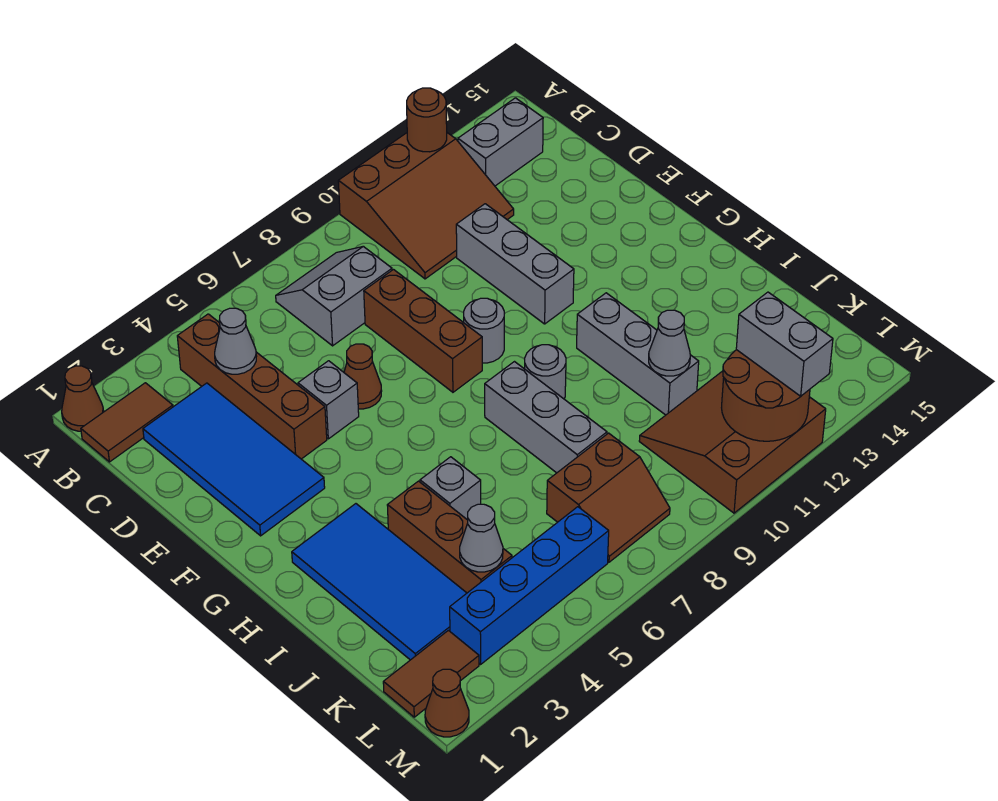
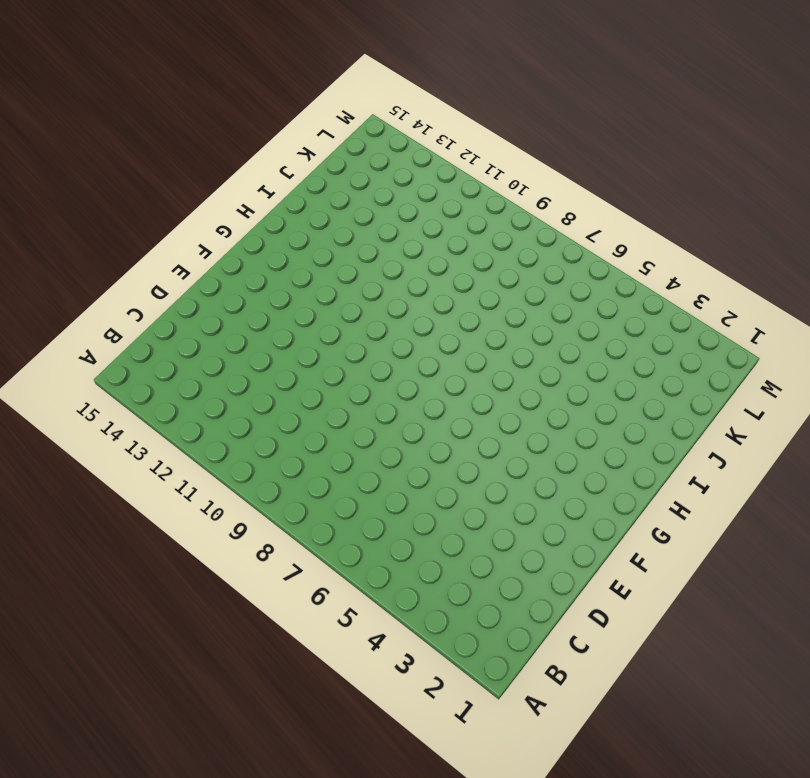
none -> brown cone A1 level 1
none -> brown slope A10:C12 level 1 top A
none -> brown tile B1:B2 level 1

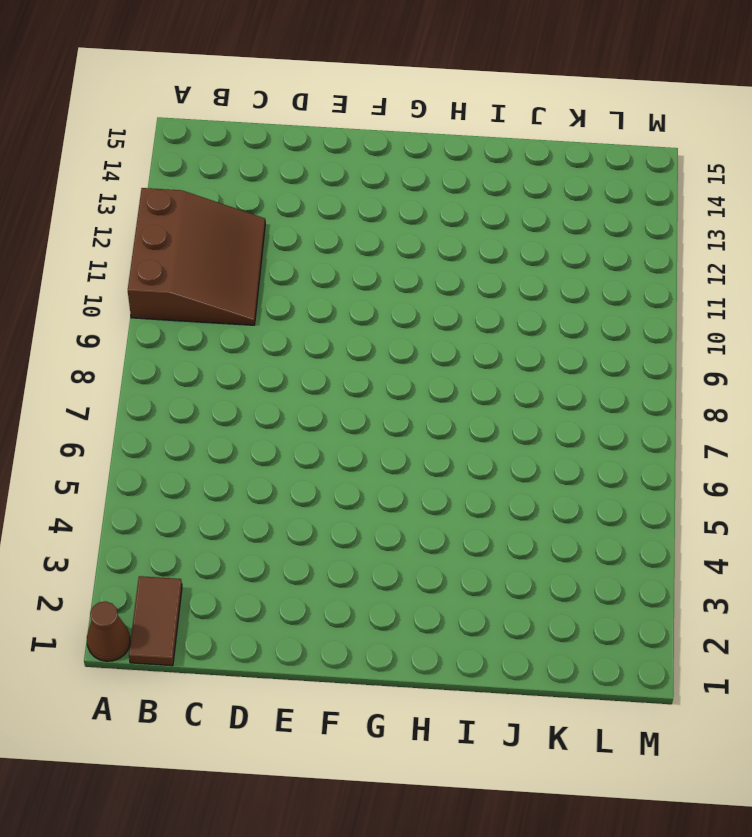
none -> brown brick B4:E4 level 1
none -> grey slope B7:C8 level 1 top C
none -> grey brick B13:B14 level 1

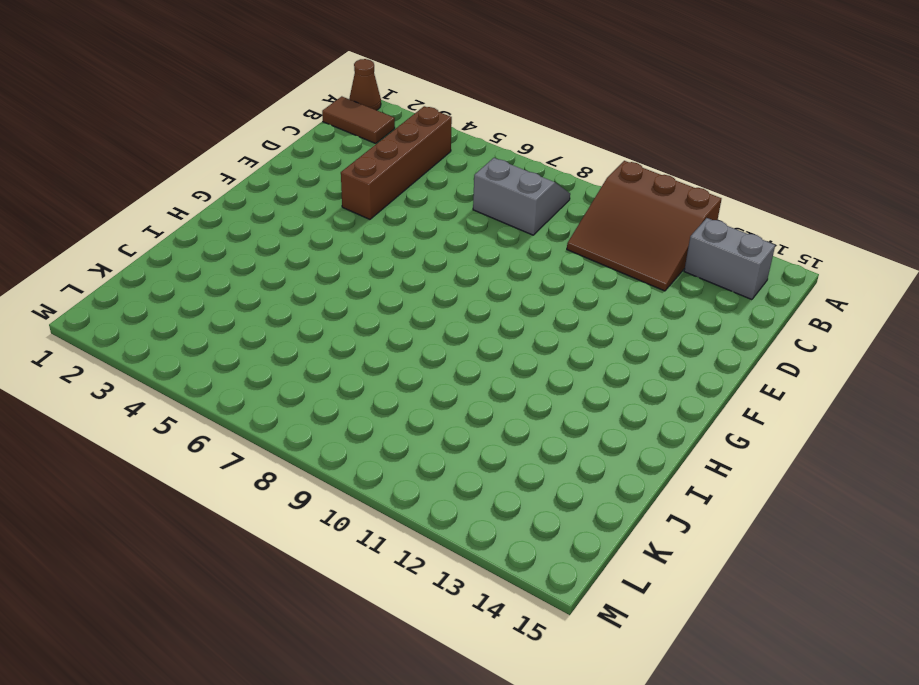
none -> blue tile C2:F3 level 1
none -> brown brick D8:F8 level 1
none -> grey brick D11:F11 level 1

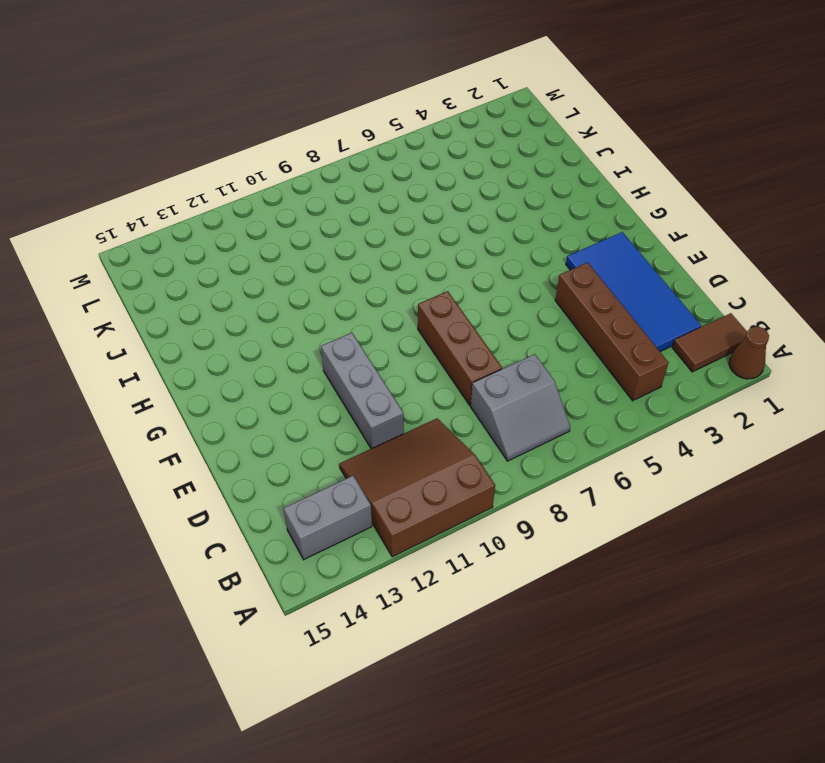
none -> grey brick E5 level 1
none -> brown cone E6 level 1
none -> grey round brick F9 level 1

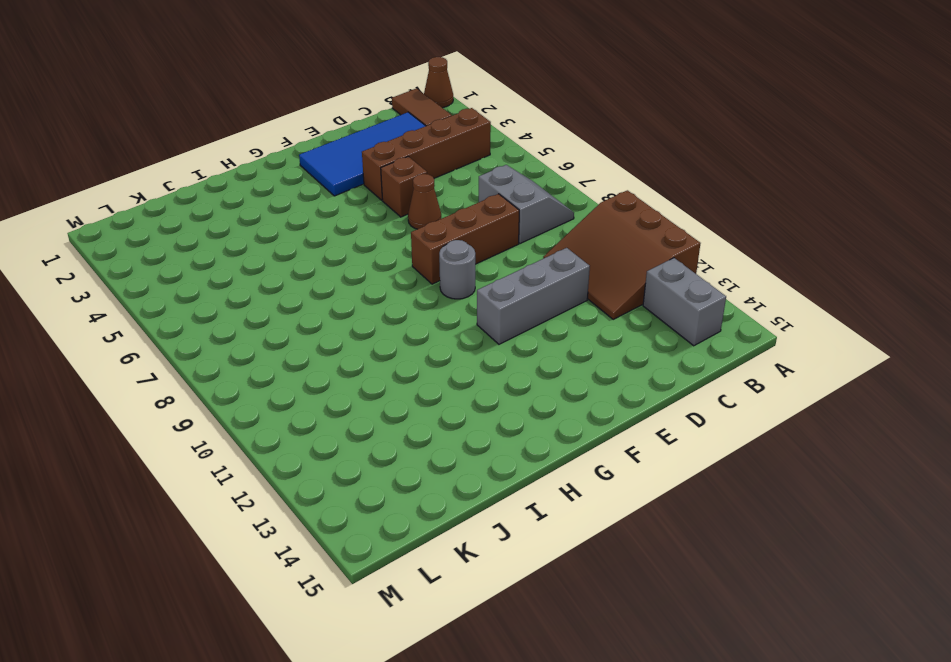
brown brick E5 level 1 -> grey brick E5 level 1
none -> blue tile H2:K3 level 1
none -> grey brick H8:J8 level 1
none -> grey round brick H9 level 1

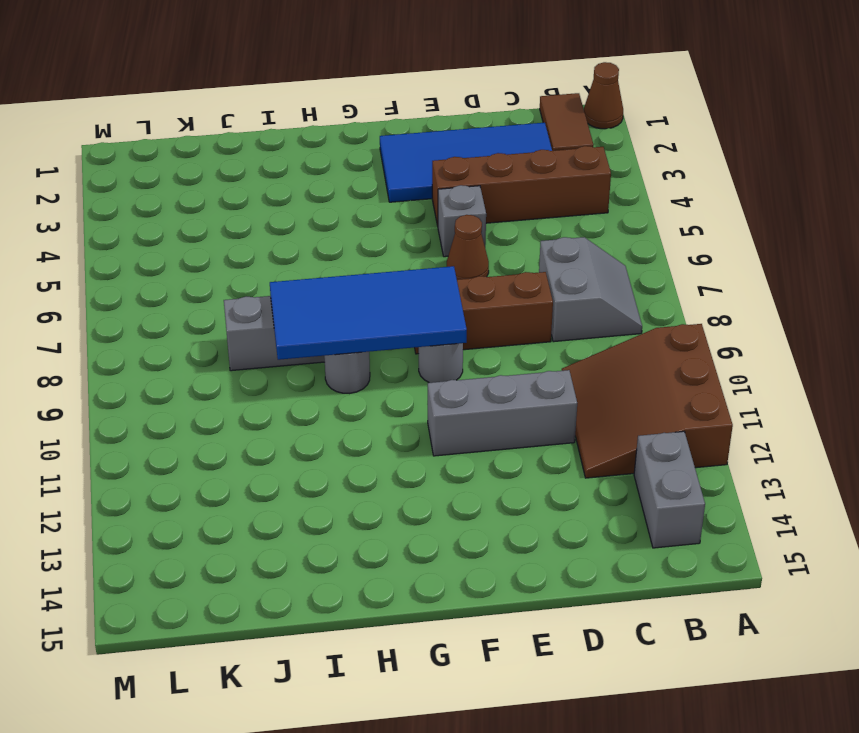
blue tile F8:I9 level 2 -> blue tile H2:K3 level 1
none -> grey brick H11:J11 level 1
none -> brown brick I4:K4 level 1
none -> grey brick I5 level 1

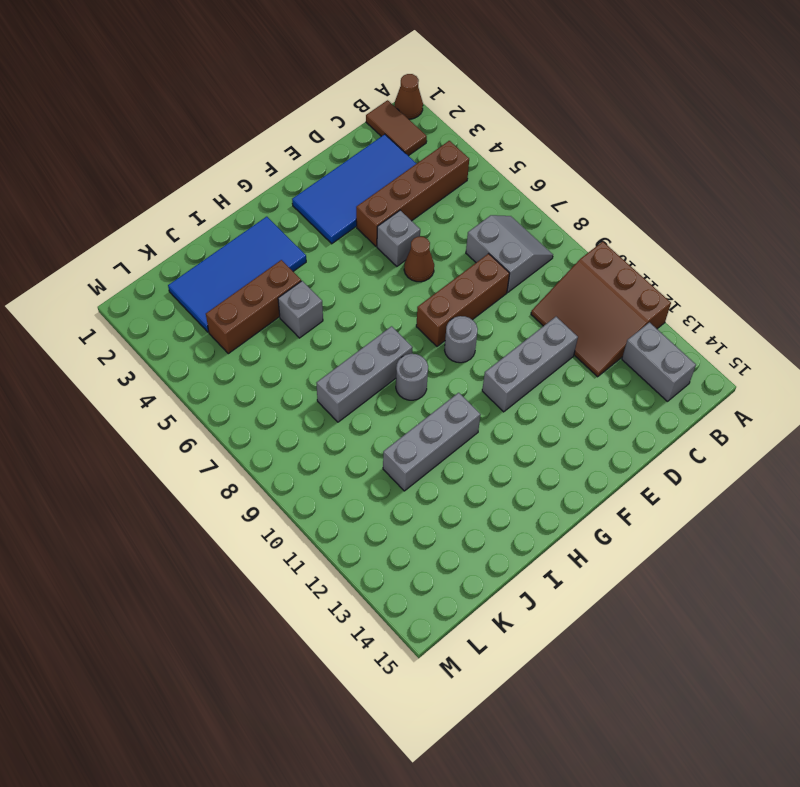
none -> brown slope K7:L8 level 1 top K
none -> brown slope K10:M12 level 1 top M
none -> brown tile L1:L2 level 1

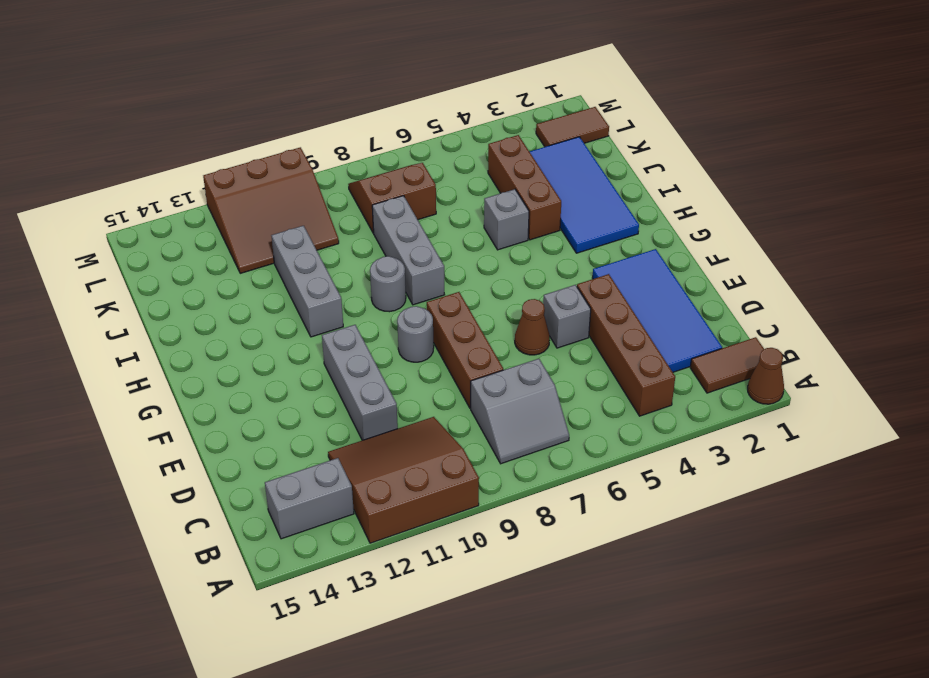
none -> blue brick L3:L6 level 1
none -> brown cone M1 level 1
none -> brown round brick A12 level 2

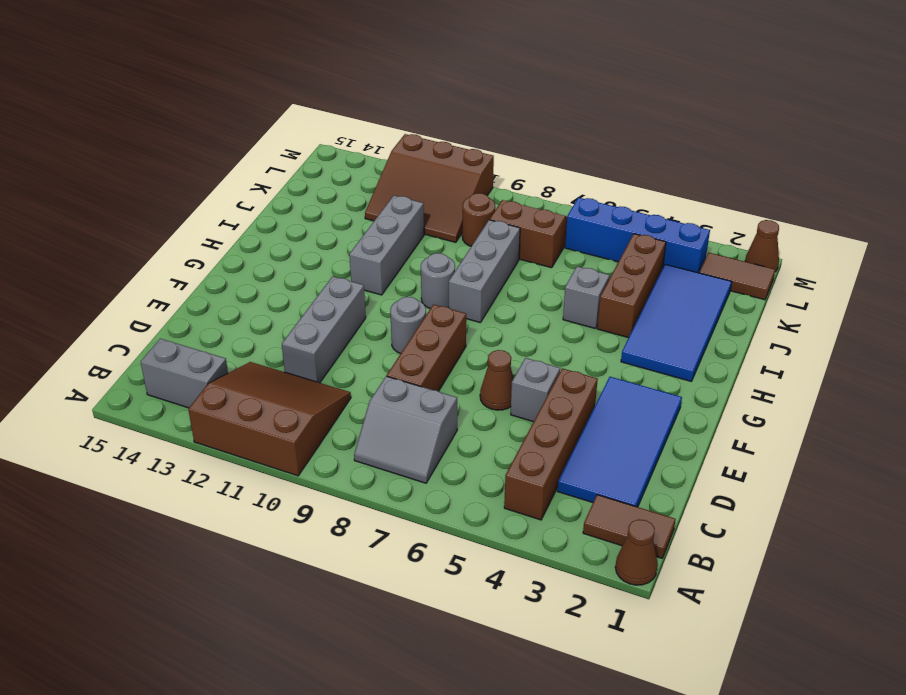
brown round brick K9 level 1 -> brown round brick A12 level 2
none -> grey cone C4 level 2
none -> grey cone J11 level 2
none -> grey cone K4 level 2

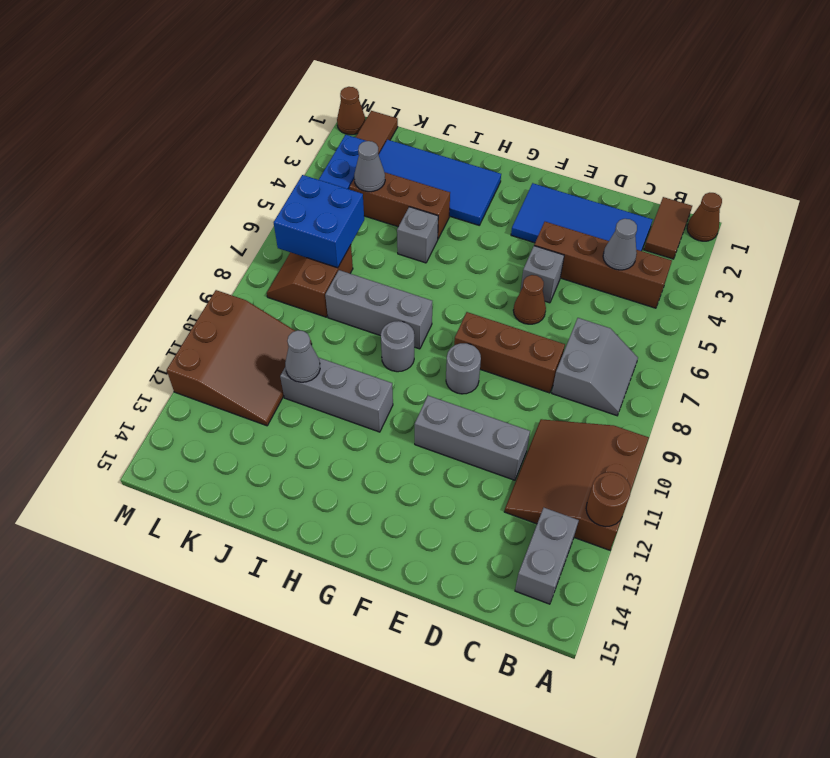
blue brick K6:L7 level 2 -> none
none -> brown round brick L11:M12 level 2
none -> grey brick L12:M12 level 3

